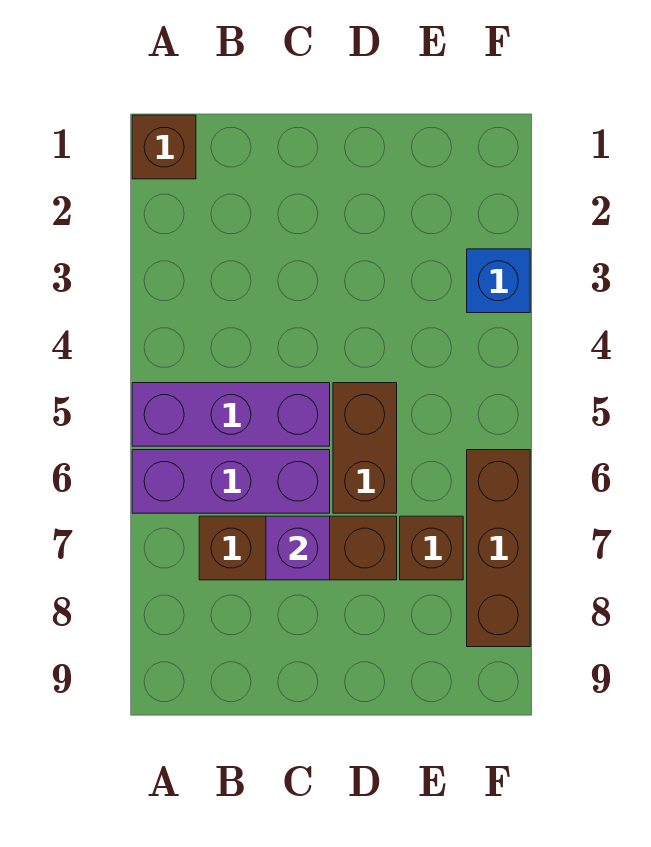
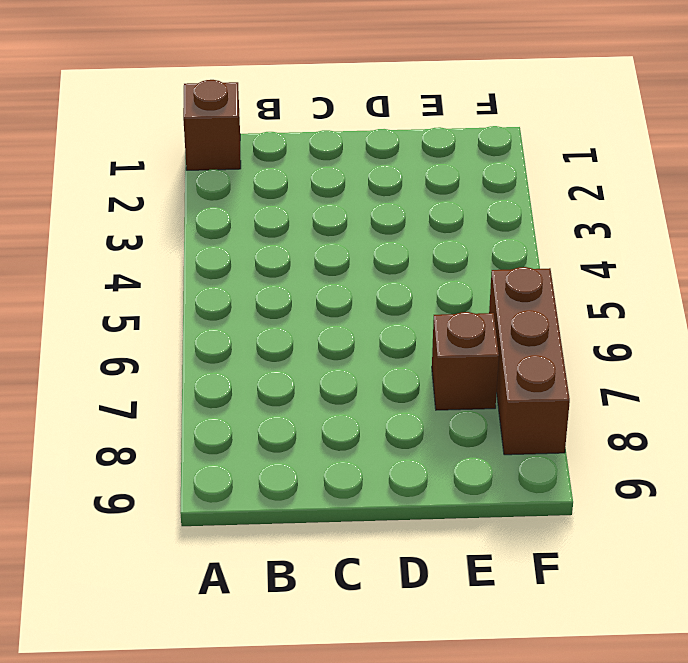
none -> purple brick A5:C5 level 1
none -> purple brick A6:C6 level 1

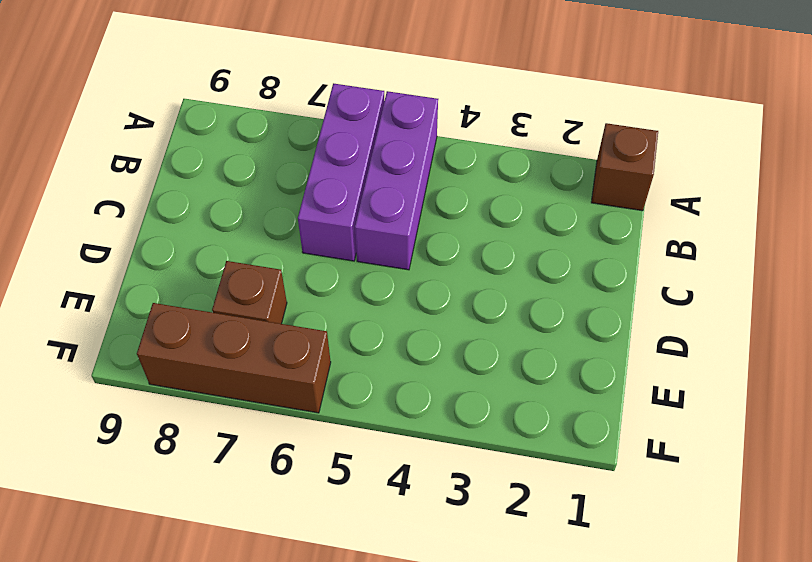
none -> brown brick B7:D7 level 1
none -> brown brick D5:D6 level 1

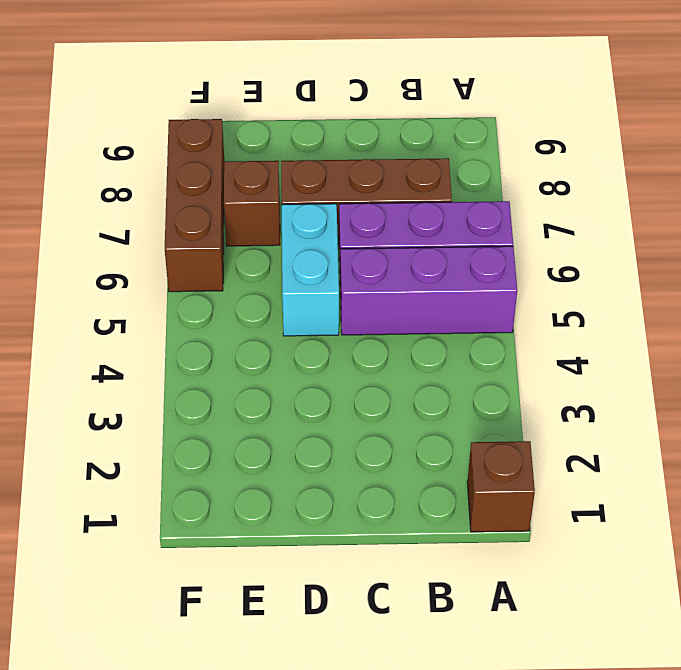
cyan brick D5:D6 level 1 -> brown brick D5:D6 level 1
none -> blue brick F3 level 1
none -> purple brick C7 level 2

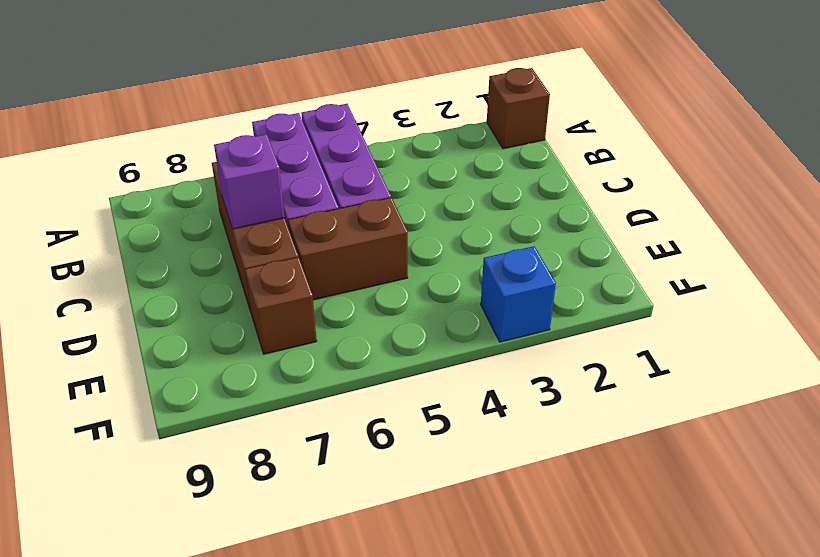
none -> brown brick F6:F8 level 1

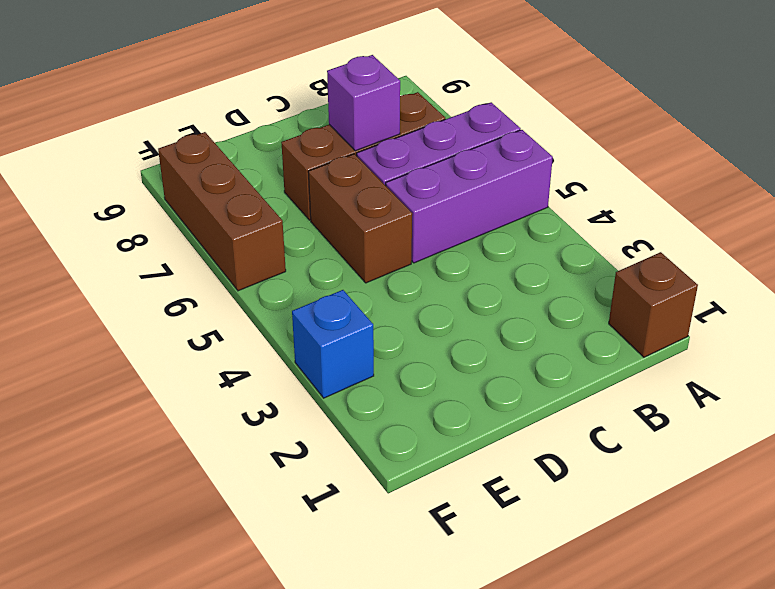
none -> brown brick E7 level 1

